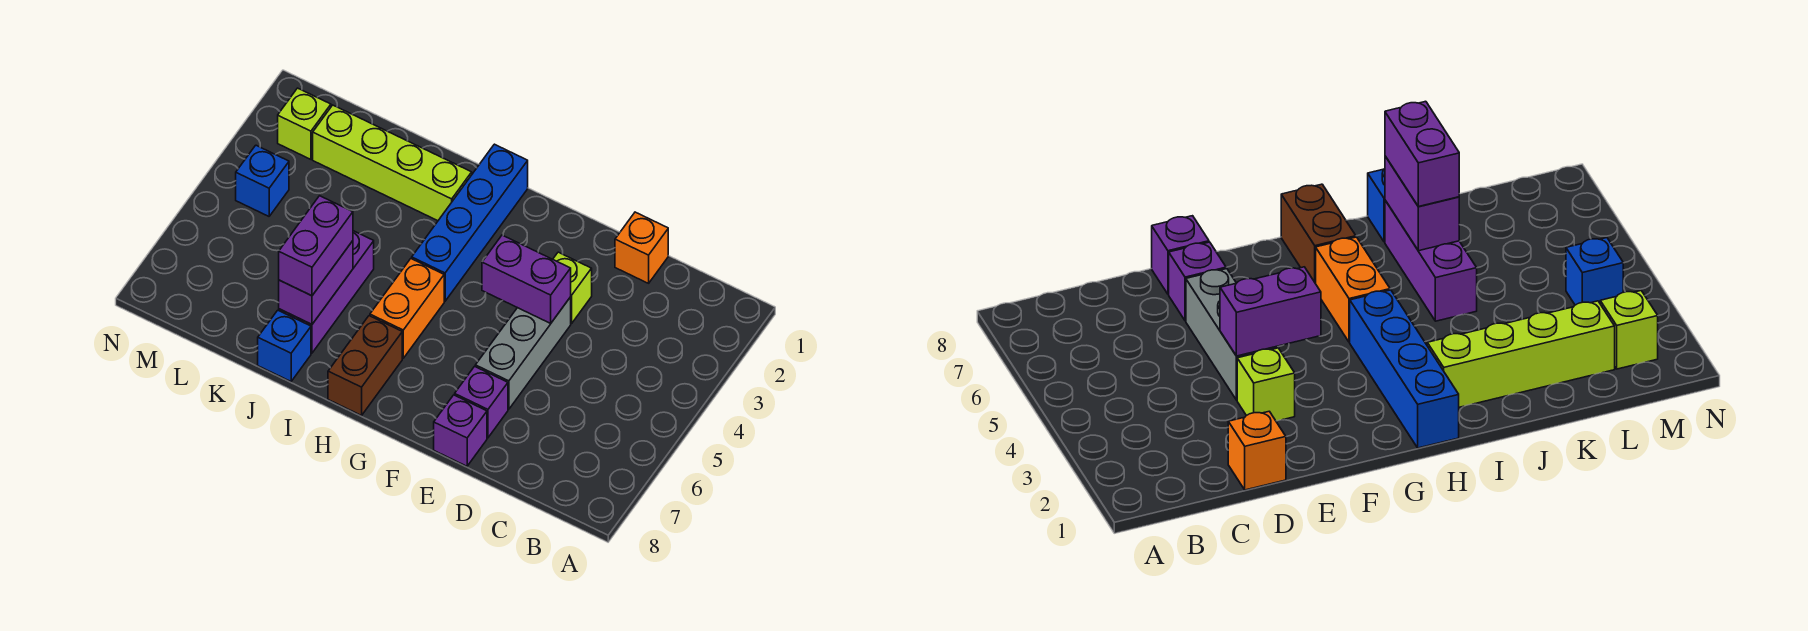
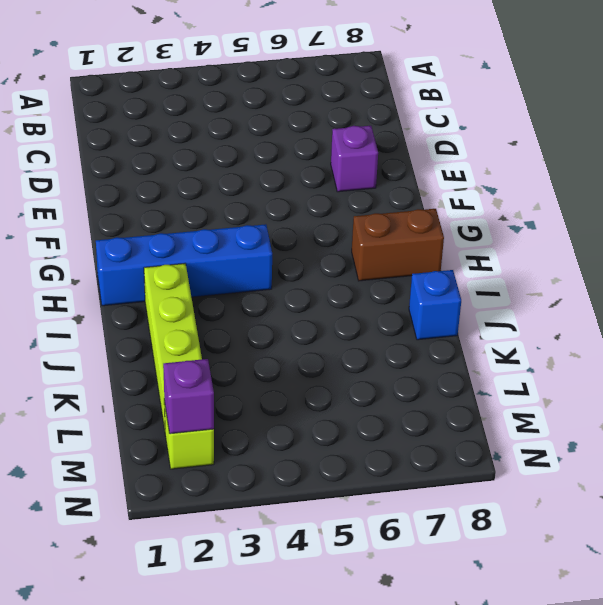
purple brick M2 level 2 -> purple brick E8 level 1
none -> orange brick D1 level 1
none -> lime brick E3 level 1
none -> grey brick E4:E6 level 1

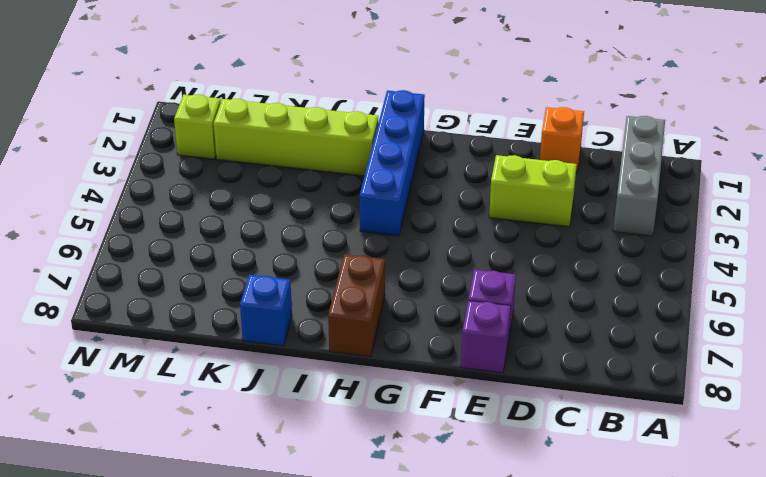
grey brick B1:B3 level 1 -> grey brick E4:E6 level 1
lime brick D3:E3 level 1 -> lime brick E3 level 1
none -> orange brick H5:H6 level 1
none -> purple brick J5:J7 level 1
none -> blue brick M4 level 1

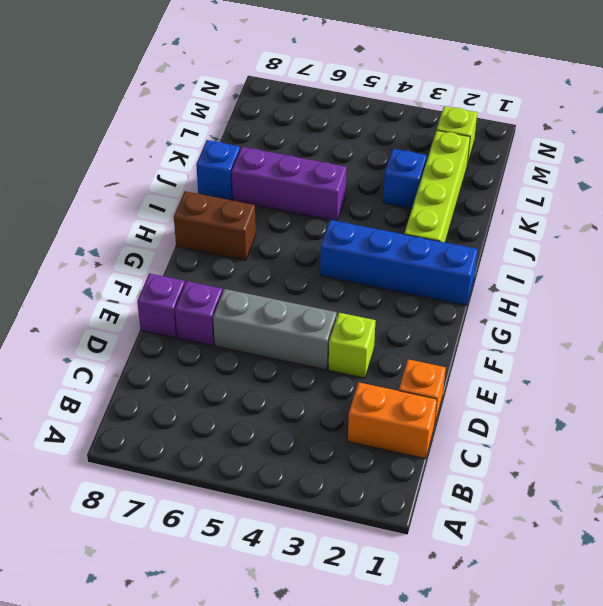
orange brick C1:C2 level 1 -> orange brick H5:H6 level 1
blue brick K3 level 1 -> blue brick M4 level 1
none -> purple brick E4:F4 level 2
none -> purple brick J6:J7 level 2
none -> purple brick J6:J7 level 3

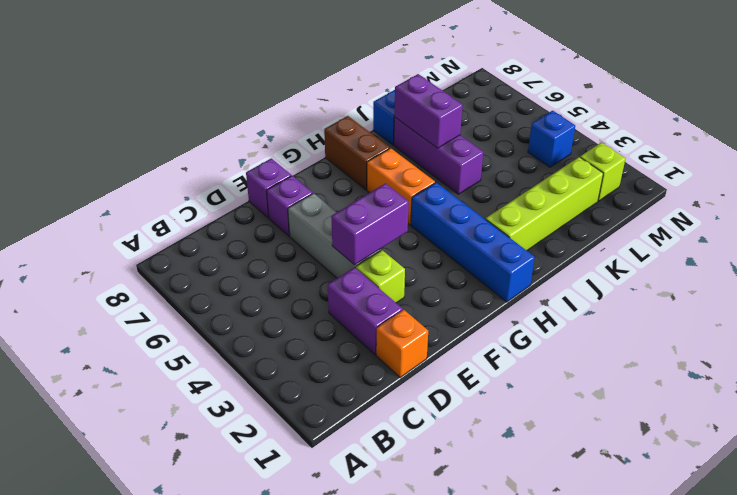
purple brick D2:D3 level 1 -> purple brick J6:J7 level 3

